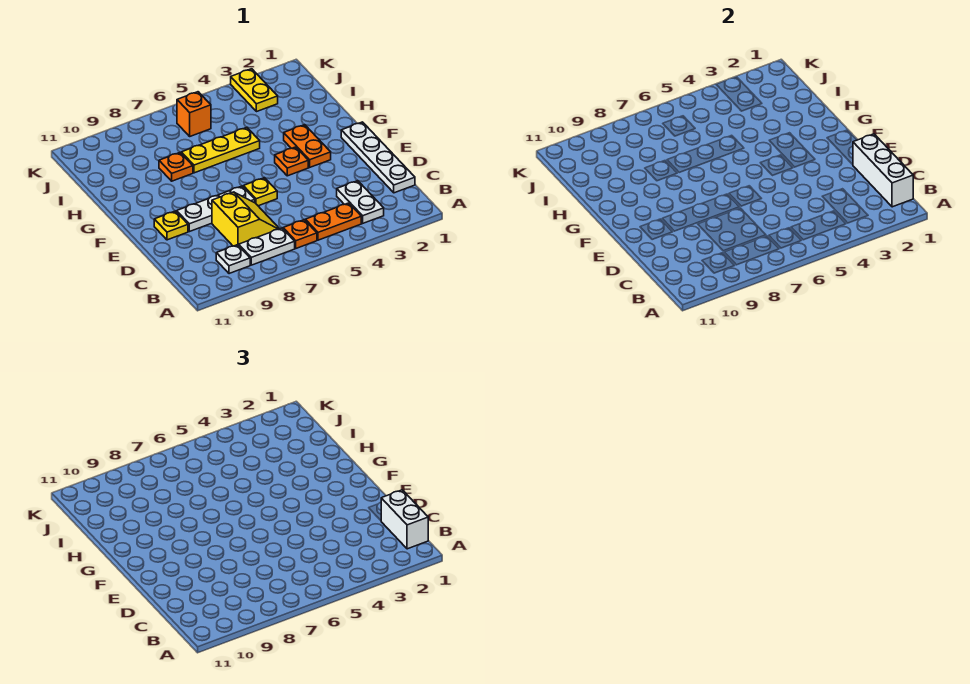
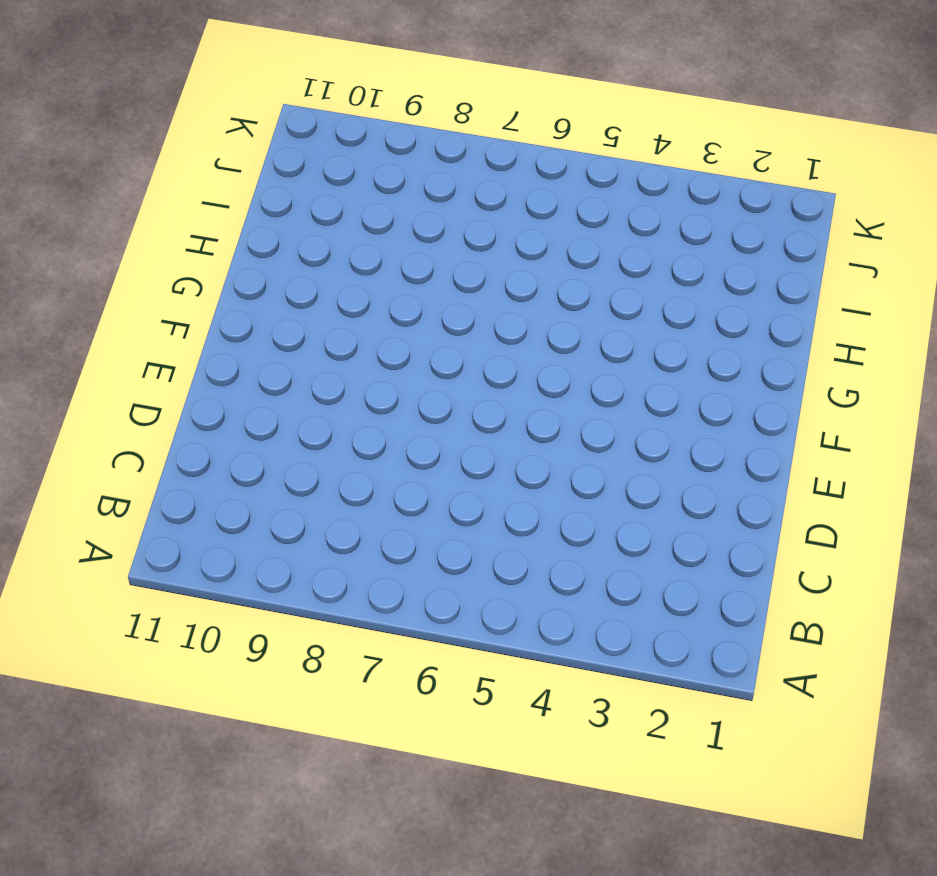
none -> white plate B3:C3 level 1
none -> orange plate B4:B5 level 1
none -> orange plate B6 level 1

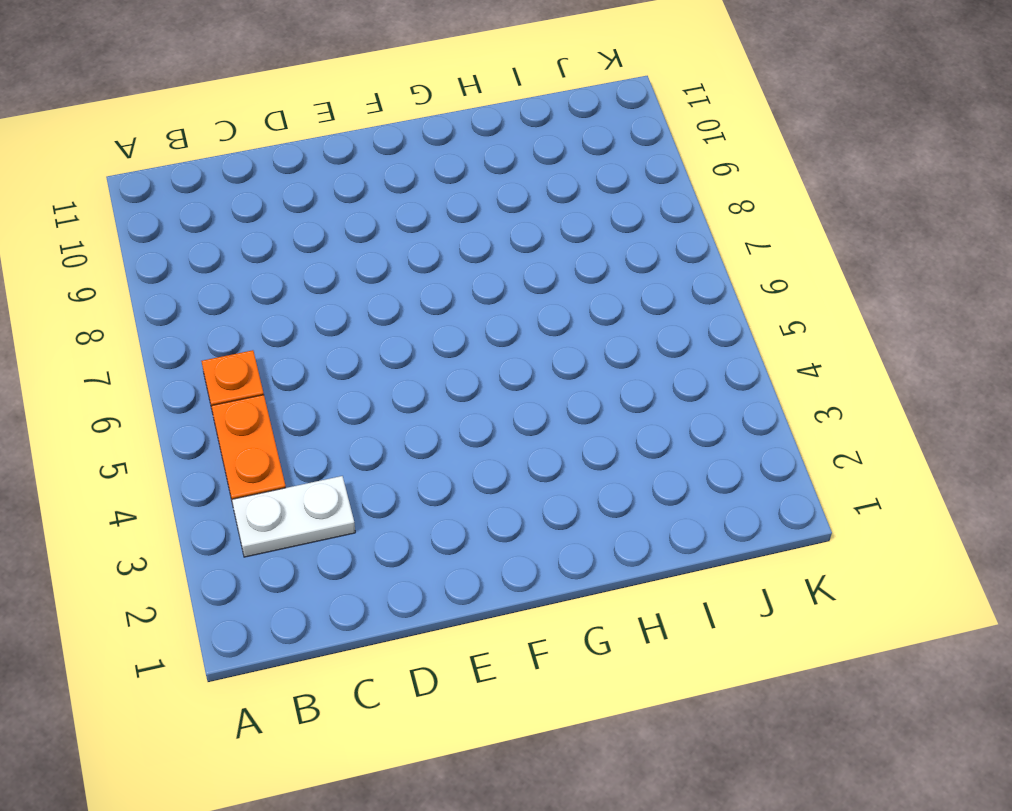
none -> white plate B7:B8 level 1
none -> white plate B9 level 1
none -> white plate C1:F1 level 1

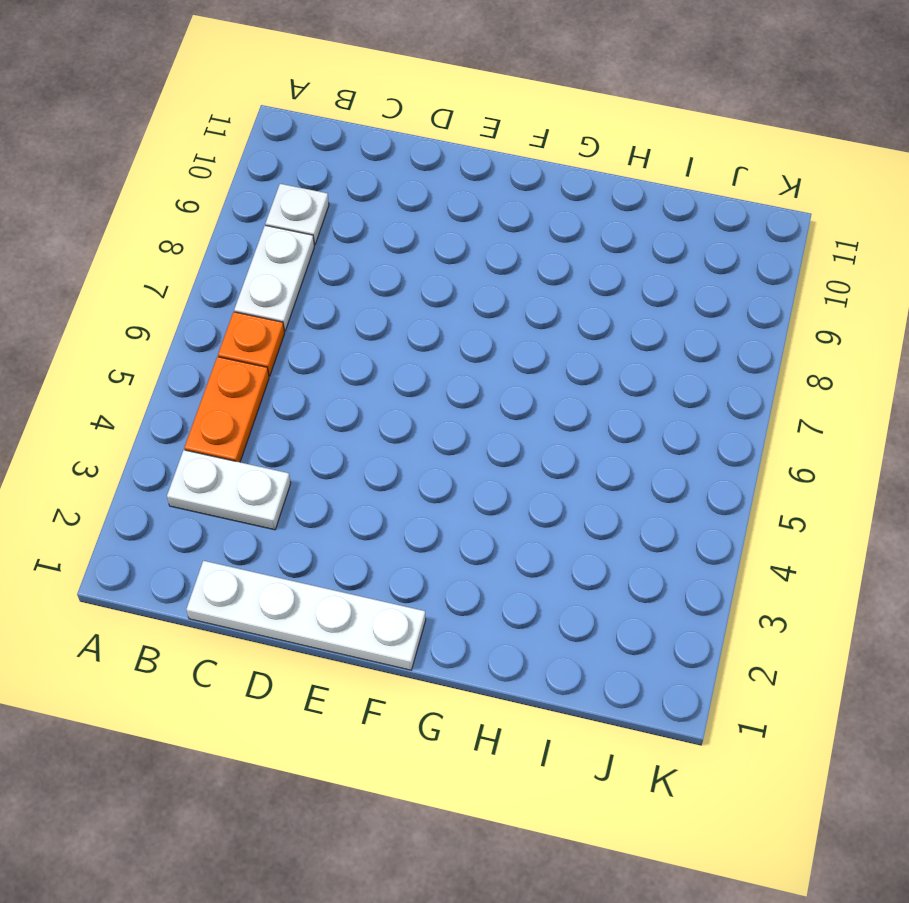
none -> yellow slope C7:D8 level 1 top 8
none -> yellow plate E6 level 1
none -> white plate E7:E9 level 1

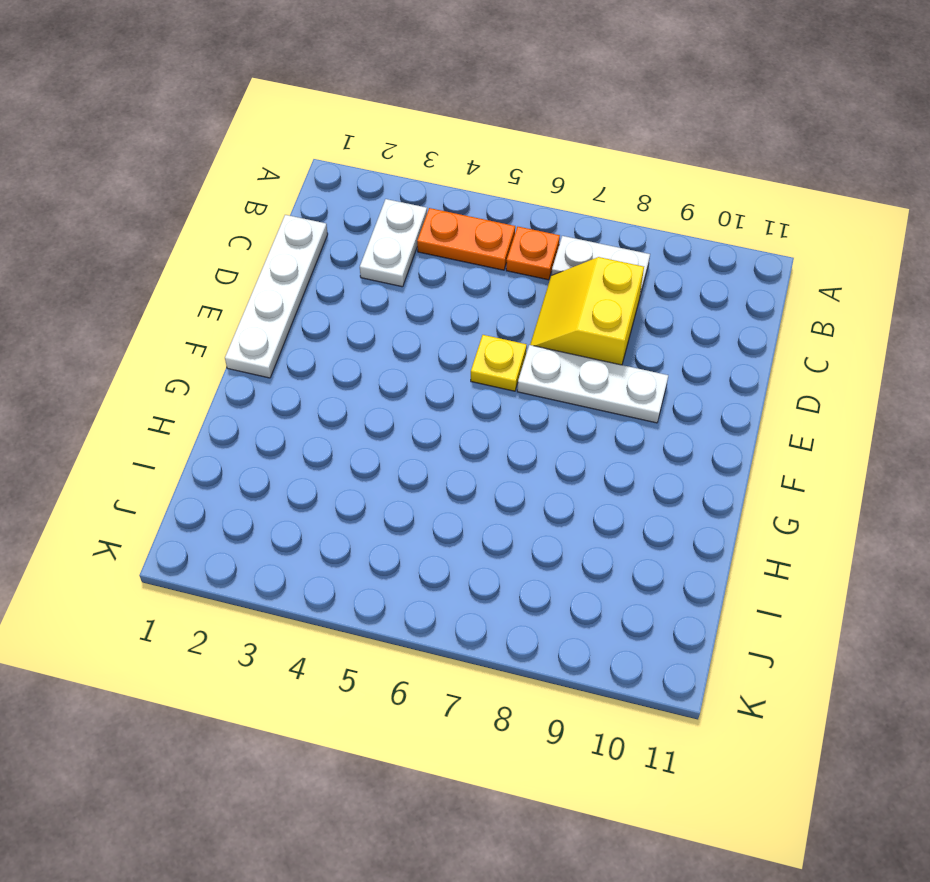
none -> white plate B9 level 1
none -> yellow plate E10 level 1
none -> orange plate F3:G3 level 1

